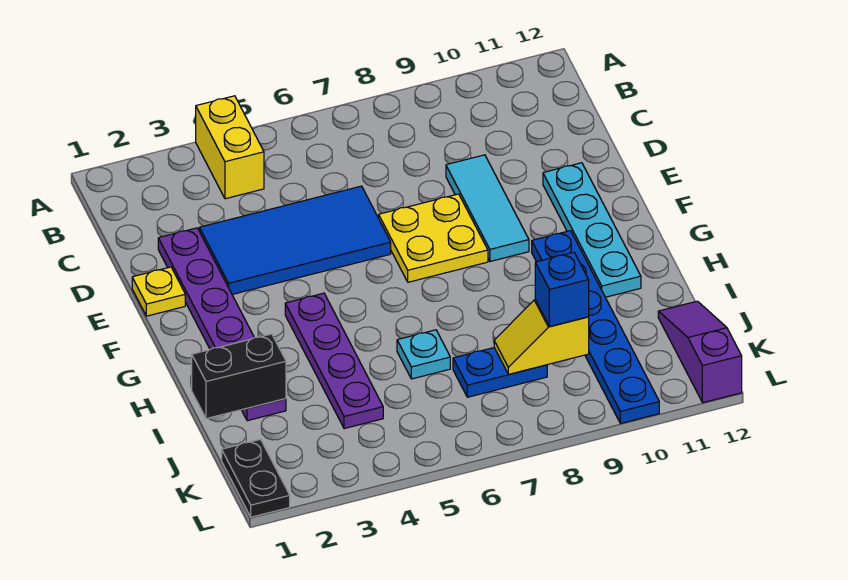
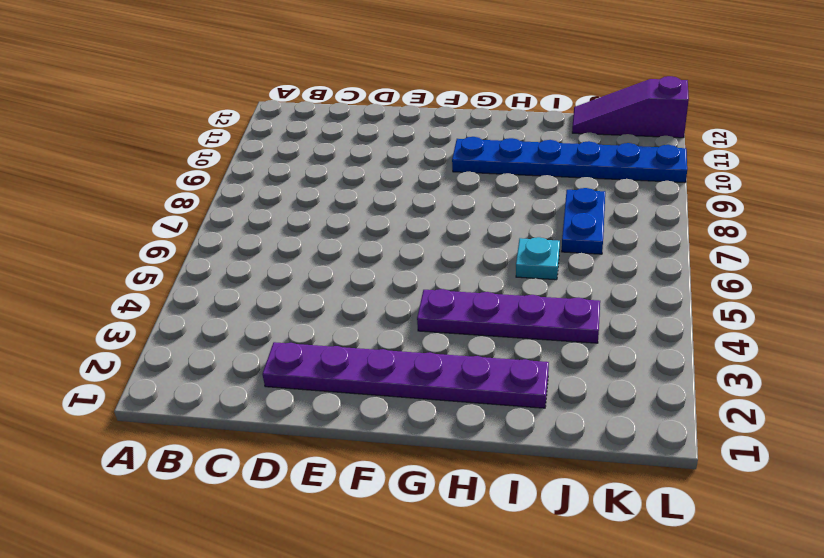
none -> yellow brick A4:B4 level 1
none -> blue tile D3:E6 level 1
none -> cyan tile D9:F9 level 1

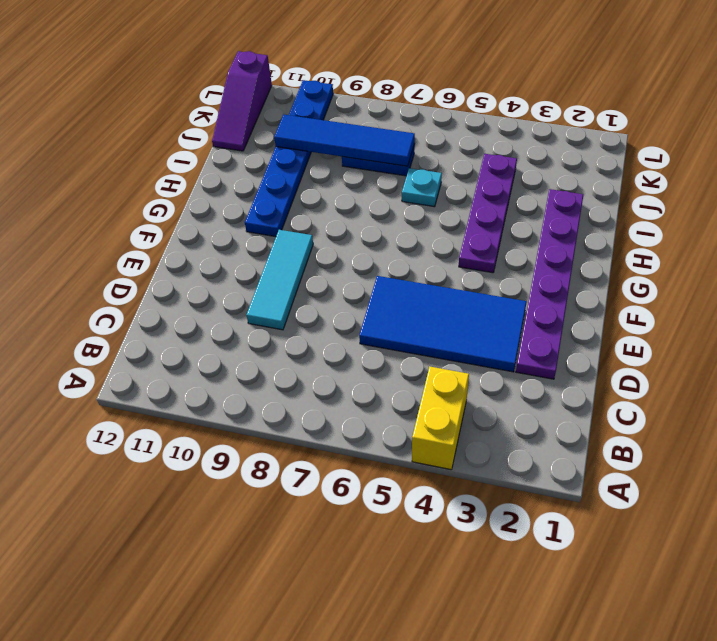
blue tile J7:J10 level 2 -> yellow slope J8:J9 level 2 top 9
none -> yellow plate E1 level 1
none -> yellow plate E7:F8 level 1
none -> cyan plate E11:H11 level 1

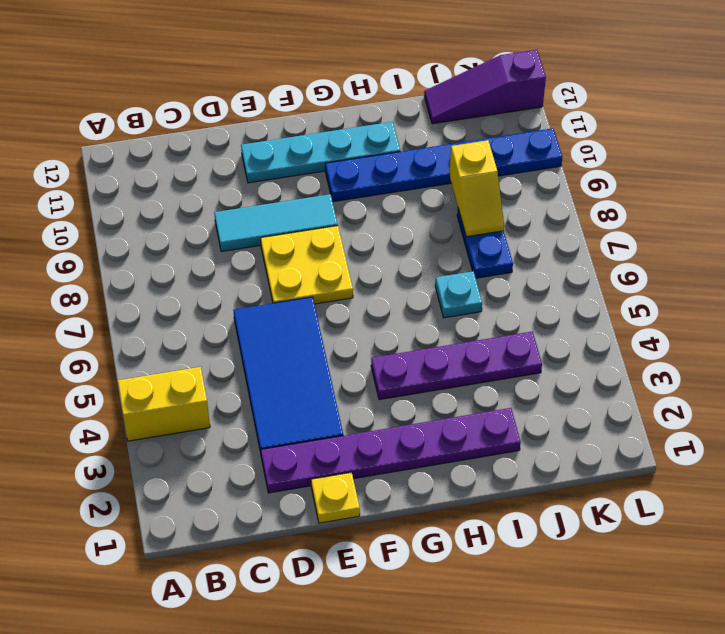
none -> black plate K1:L1 level 1
none -> black brick I1:I2 level 2
none -> blue brick J9 level 3

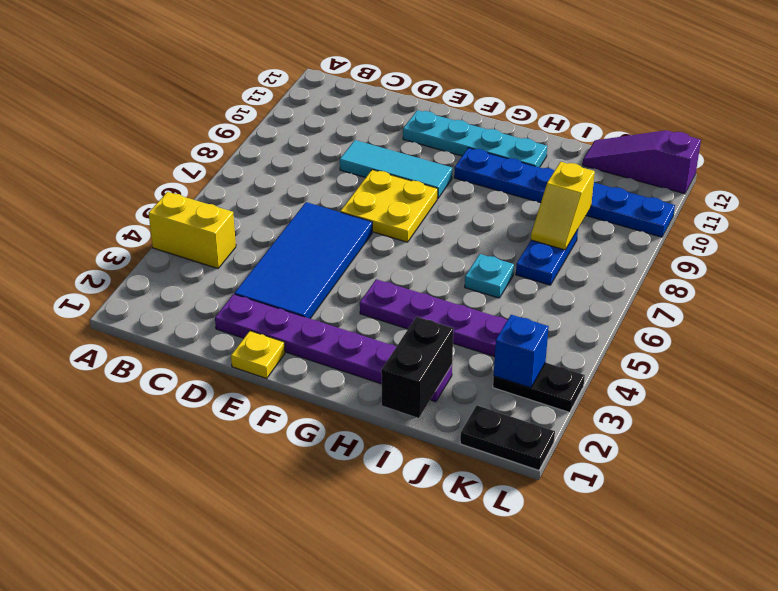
black plate K3:L3 level 1 -> none
blue brick K3 level 2 -> blue brick J9 level 3

